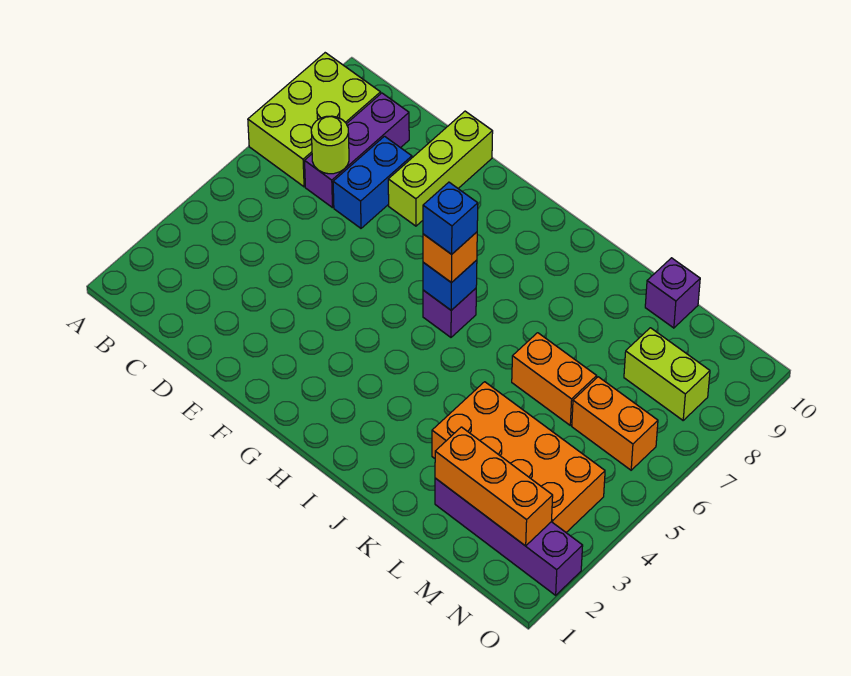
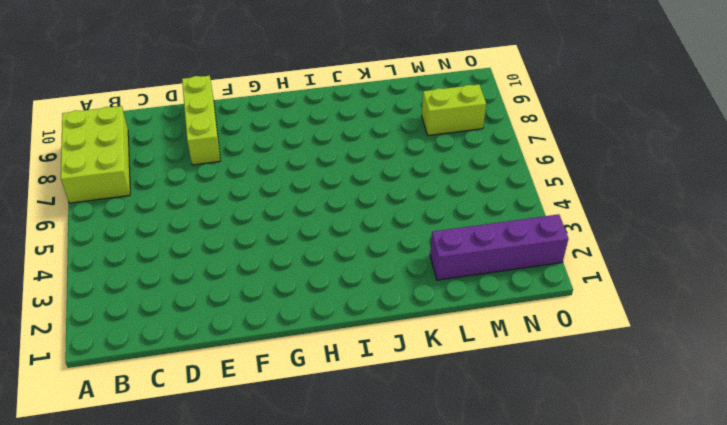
none -> purple brick C7:C9 level 1
none -> blue brick D7:D8 level 1
none -> purple brick H6 level 1

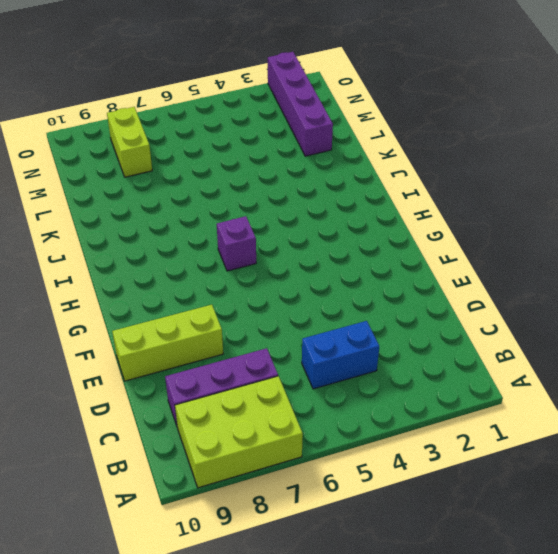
blue brick C4:C5 level 1 -> blue brick D7:D8 level 1
none -> orange brick K3:N4 level 1
none -> orange brick K6:L6 level 1
none -> purple brick L10 level 1

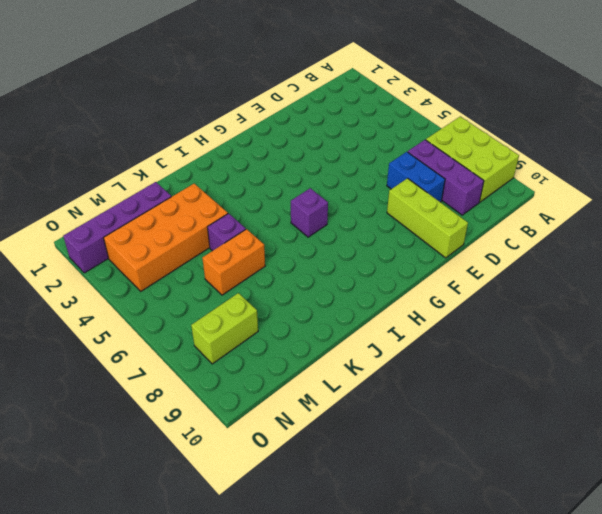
purple brick K5 level 1 -> purple brick L10 level 1
none -> orange brick M6:N6 level 1
none -> lime round brick C7 level 2
none -> blue brick H6 level 2

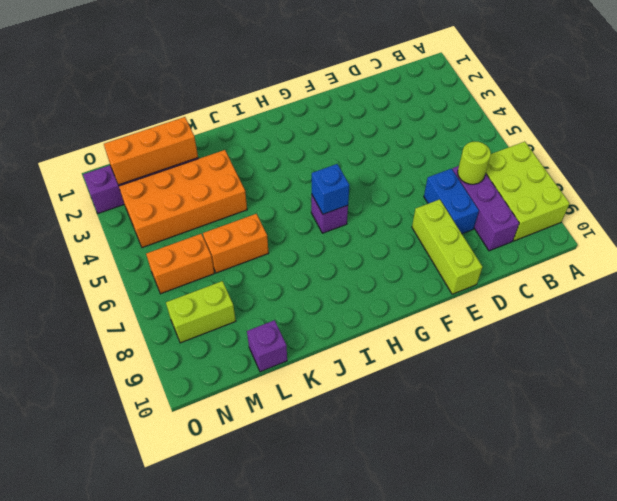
none -> orange brick H6 level 3
none -> blue brick H6 level 4

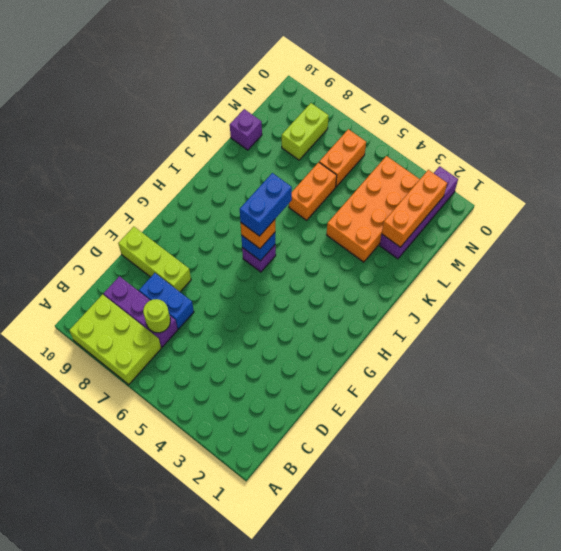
blue brick H6:I6 level 4 -> blue brick H6 level 4

